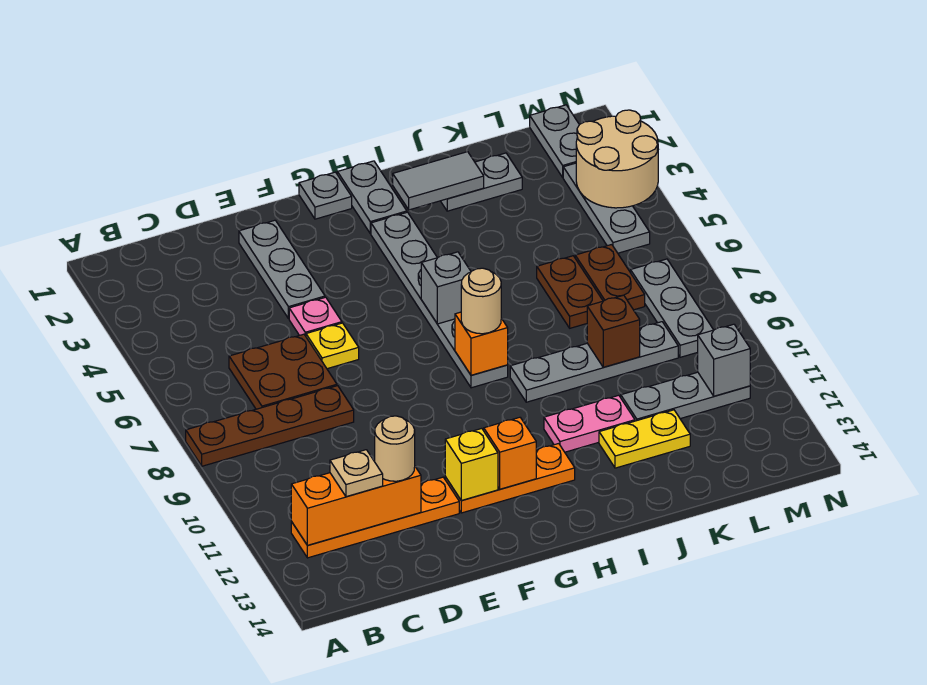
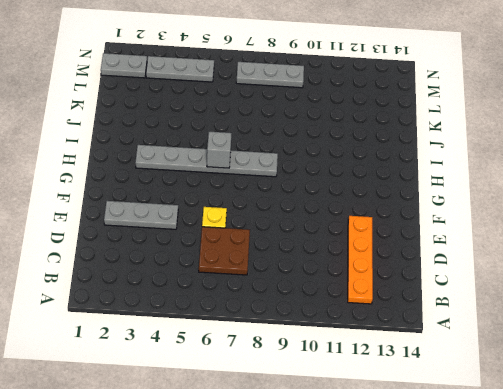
none -> brown plate A8:D8 level 1
none -> pink plate E5 level 1
none -> orange plate F12:H12 level 1
none -> grey plate G1 level 1

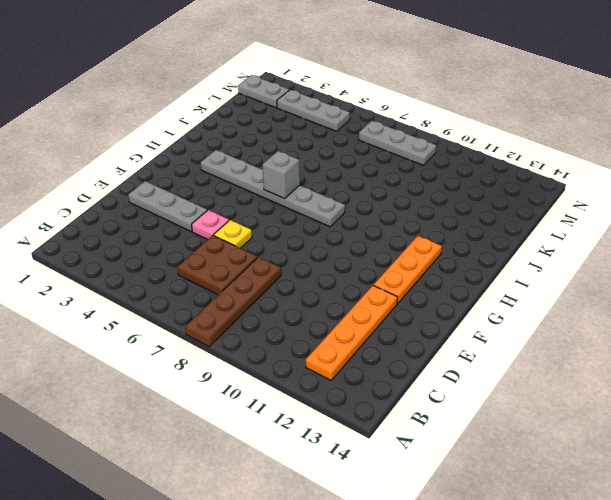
none -> grey plate G1 level 1
none -> grey plate H1:H2 level 1
none -> grey plate I9:L9 level 1
none -> pink plate I11:J11 level 1

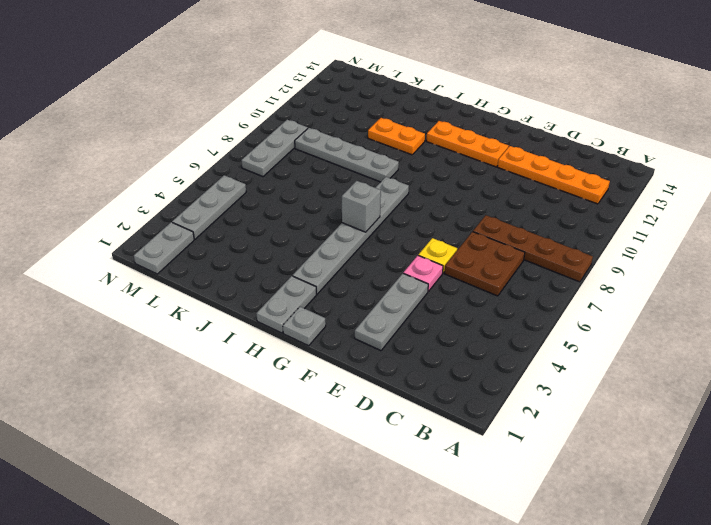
orange plate I11:J11 level 1 -> pink plate I11:J11 level 1
none -> grey plate J2:K2 level 1
none -> yellow plate J12:K12 level 1
none -> brown plate K6:K7 level 1
none -> grey plate K11:M11 level 1

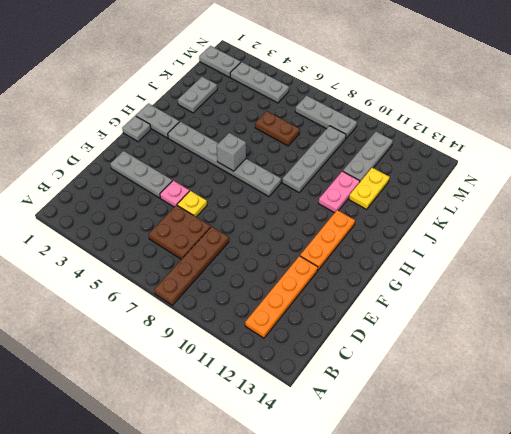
none -> brown plate L6:L7 level 1
none -> orange brick B12:D12 level 2
none -> yellow brick F12 level 2
none -> orange brick G12 level 2

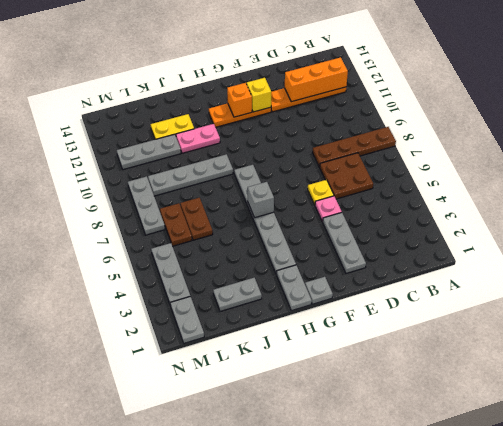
none -> orange brick H8 level 2
none -> grey tile I2:J2 level 2
none -> brown brick K9 level 2
none -> tan round brick M3:N4 level 2

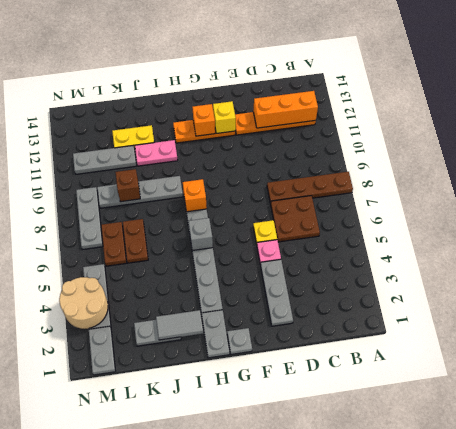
none -> grey brick M11 level 2
none -> tan plate C12 level 3
none -> tan round brick D12 level 3
none -> tan round brick H8 level 3

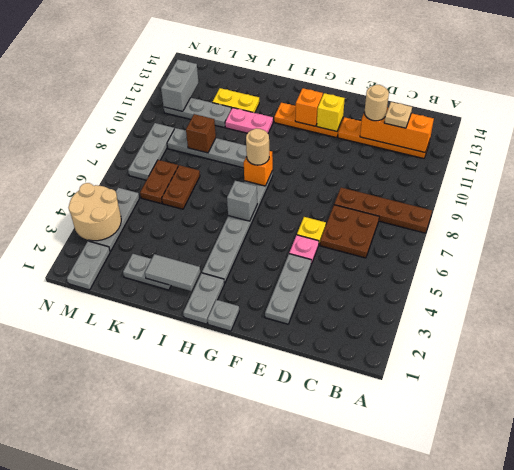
grey brick M11:M12 level 2 -> grey brick M11 level 2

